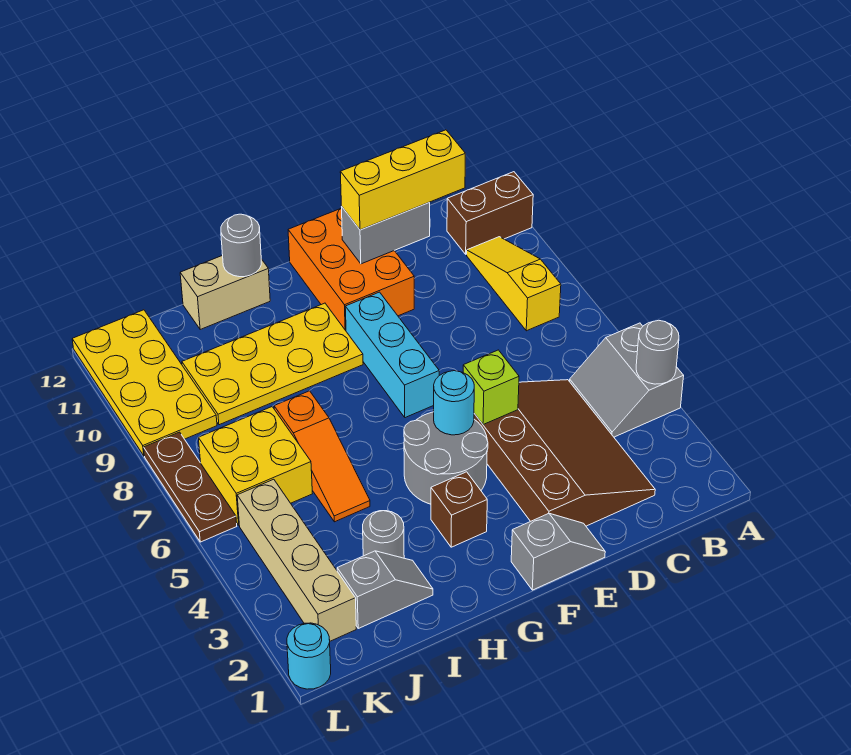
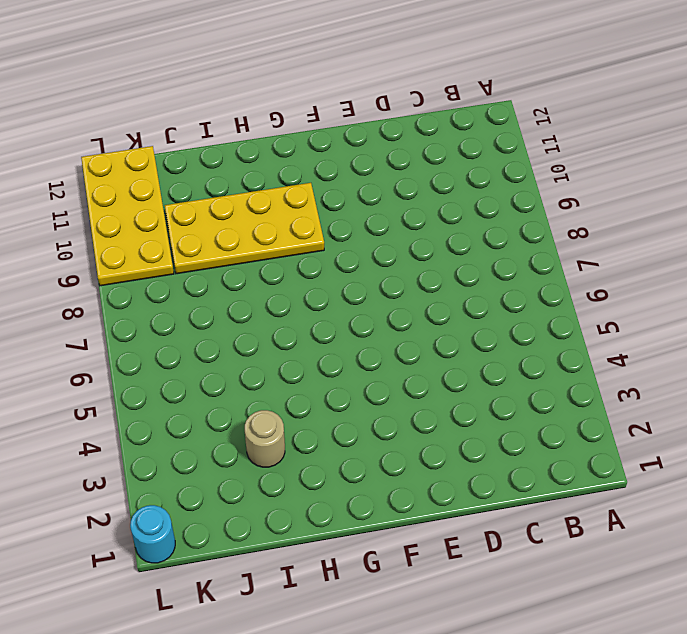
tan round brick I3 level 1 -> grey round brick I3 level 1
none -> grey slope A4:B5 level 1 top A
none -> brown brick A11:B11 level 1
none -> yellow slope B8:B10 level 1 top 8

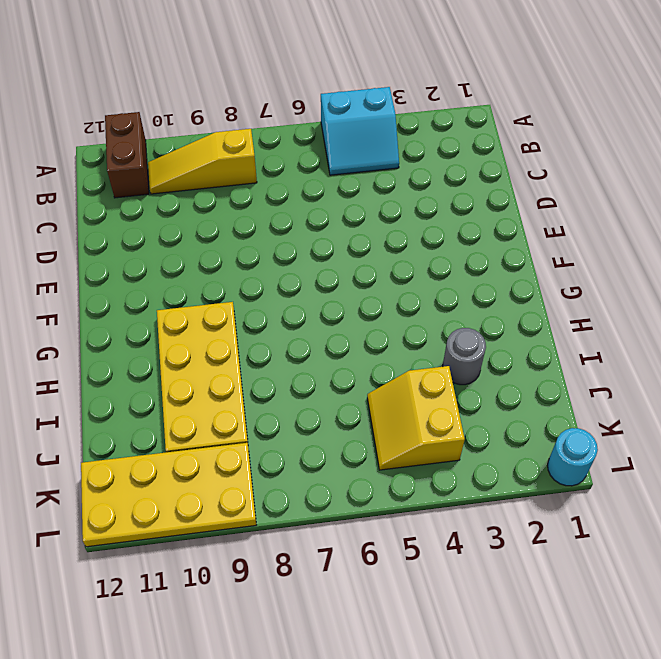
cyan slope A4:B5 level 1 top A -> grey slope A4:B5 level 1 top A
yellow slope J4:K5 level 1 top 4 -> tan brick K2:K5 level 1
none -> brown slope C2:E5 level 1 top E
none -> grey slope E1:F1 level 1 top F
none -> orange brick E10:F12 level 1

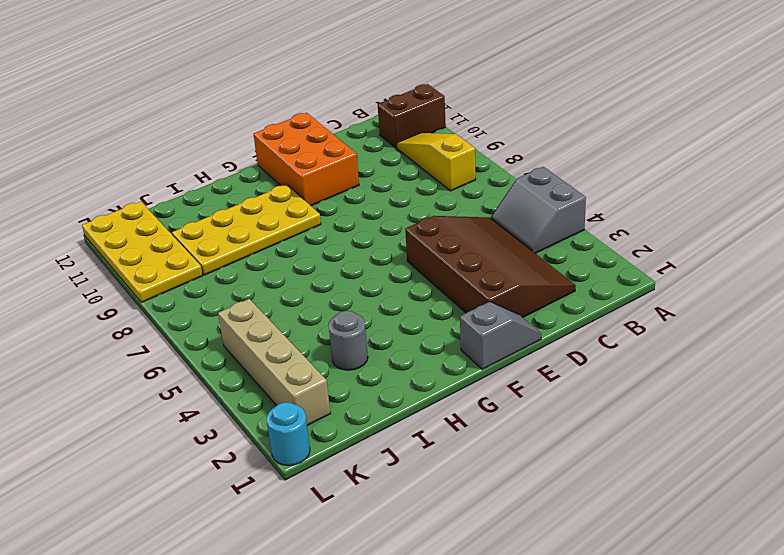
none -> grey round brick F4:G5 level 1
none -> cyan brick F7:F9 level 1
none -> brown brick G3 level 1

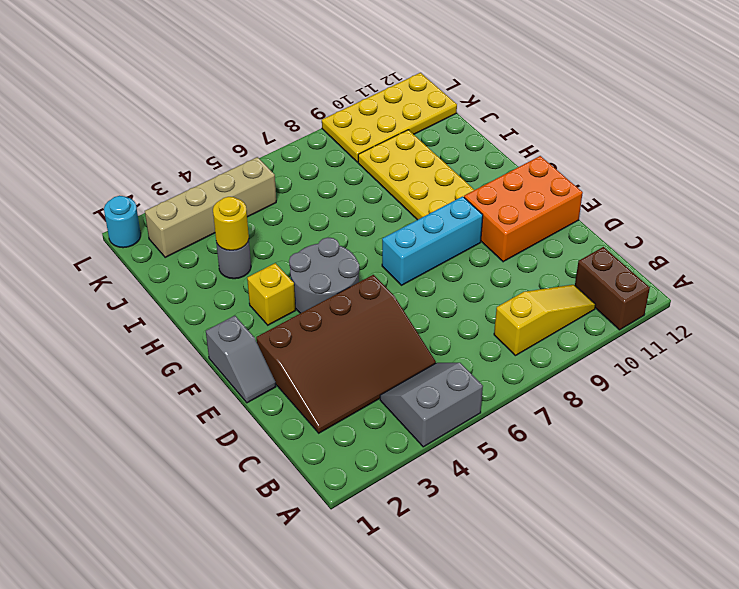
yellow brick G3 level 1 -> brown brick G3 level 1
yellow round brick I3 level 2 -> none
none -> tan brick H12:I12 level 1
none -> grey slope I2:J2 level 1 top J
none -> orange slope I5:I7 level 1 top 7

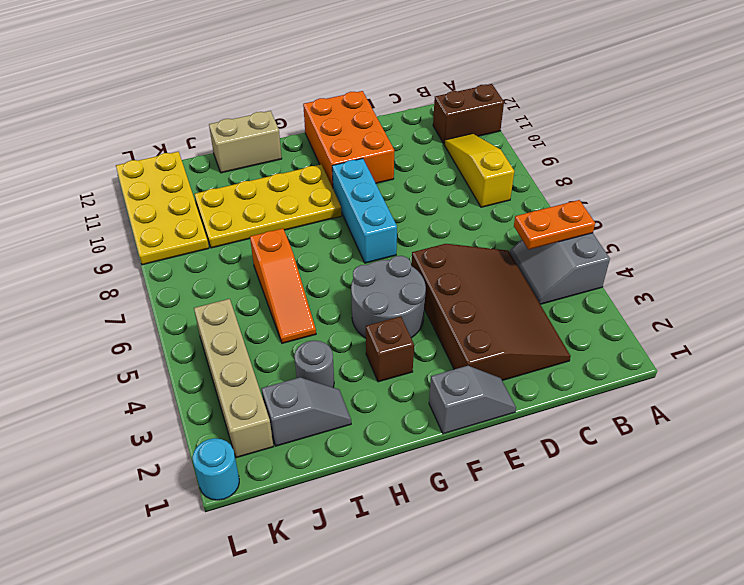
orange plate A5:B5 level 2 -> none
none -> yellow brick J6:K7 level 1
none -> brown plate L6:L8 level 1
none -> grey round brick A4 level 2

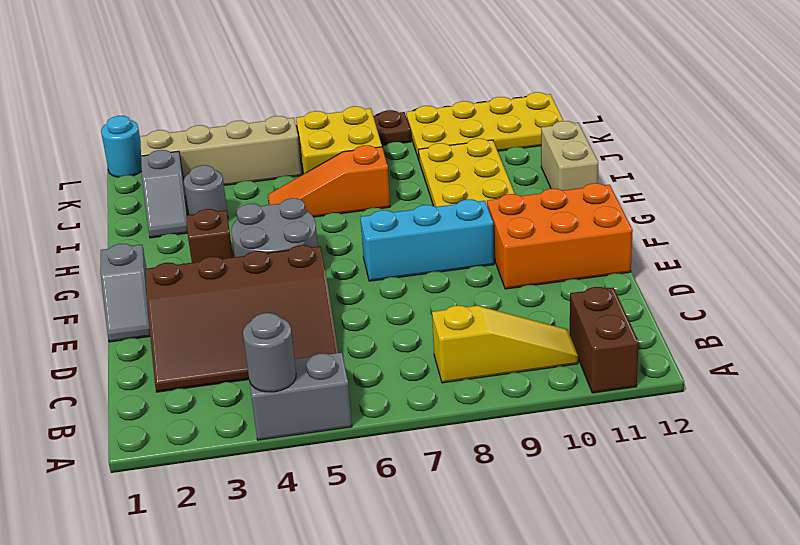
none -> grey brick D11:E11 level 2
none -> lime brick E5 level 2
none -> cyan round brick F5 level 2

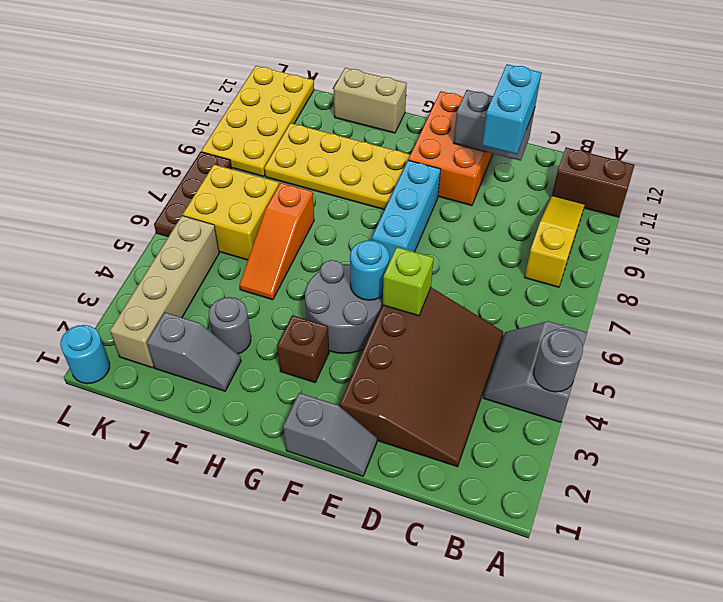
cyan brick D10:D11 level 3 -> yellow brick C11:E11 level 3
none -> grey round brick H12 level 2

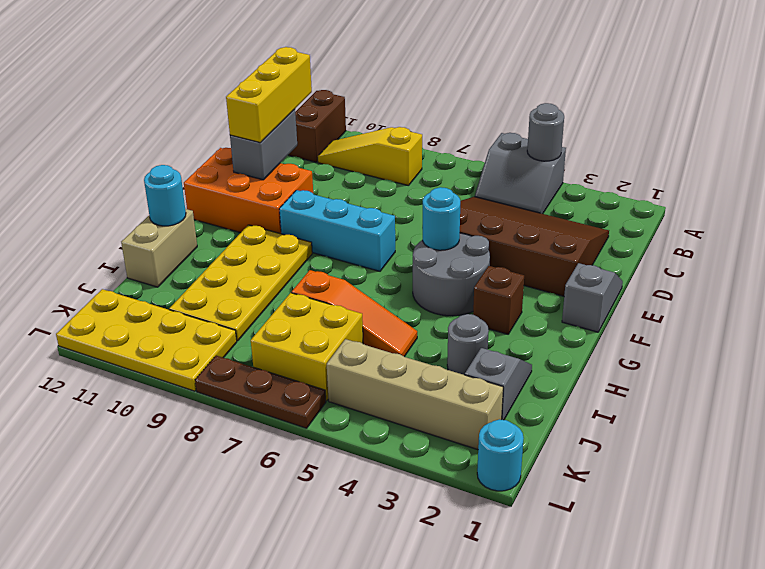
cyan round brick H12 level 2 -> grey round brick H12 level 2
none -> lime brick E5 level 2

